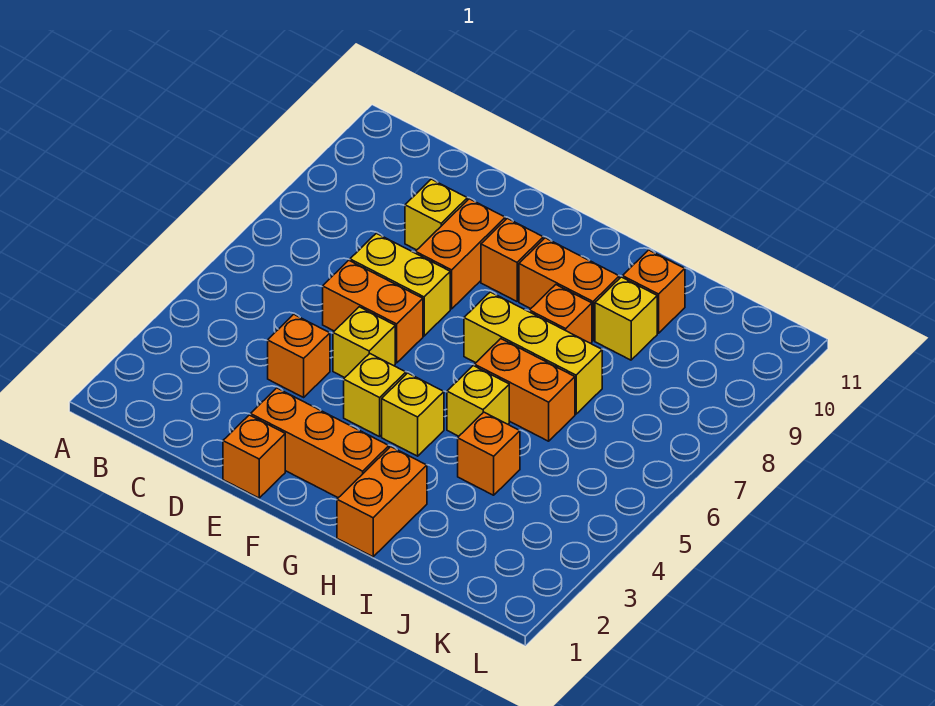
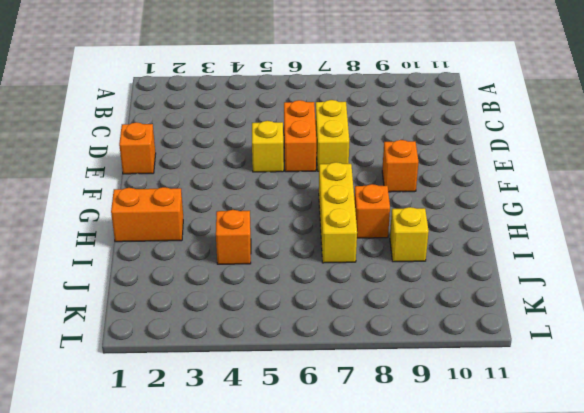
none -> orange brick D4 level 1
none -> yellow brick D9 level 1
none -> orange brick E2:G2 level 1

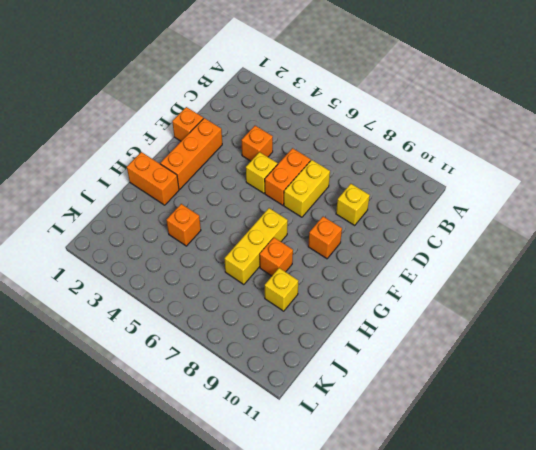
none -> orange brick E8:E9 level 1
none -> yellow brick F4 level 1
none -> yellow brick G4 level 1

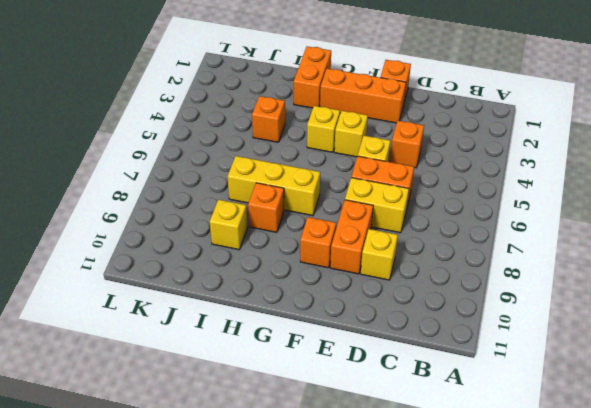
none -> orange brick G9:H9 level 1
none -> yellow brick H5 level 1
none -> orange brick H6:I6 level 1

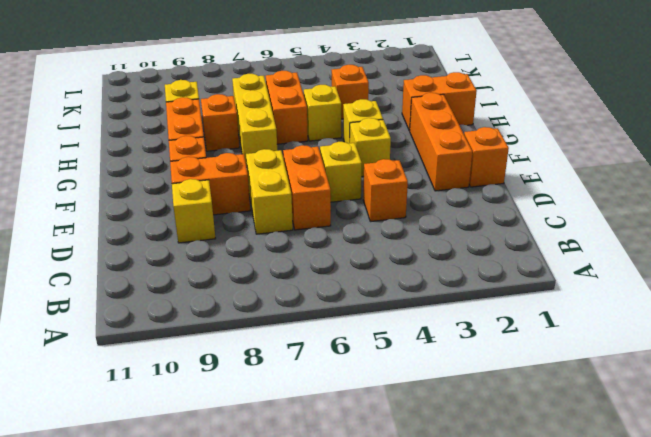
none -> orange brick I10 level 1

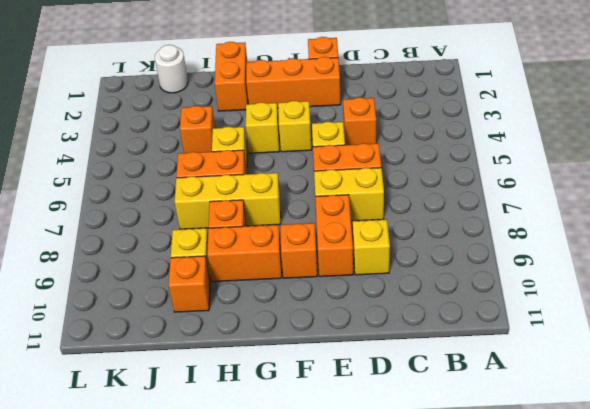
white round brick J1 level 1 -> none

